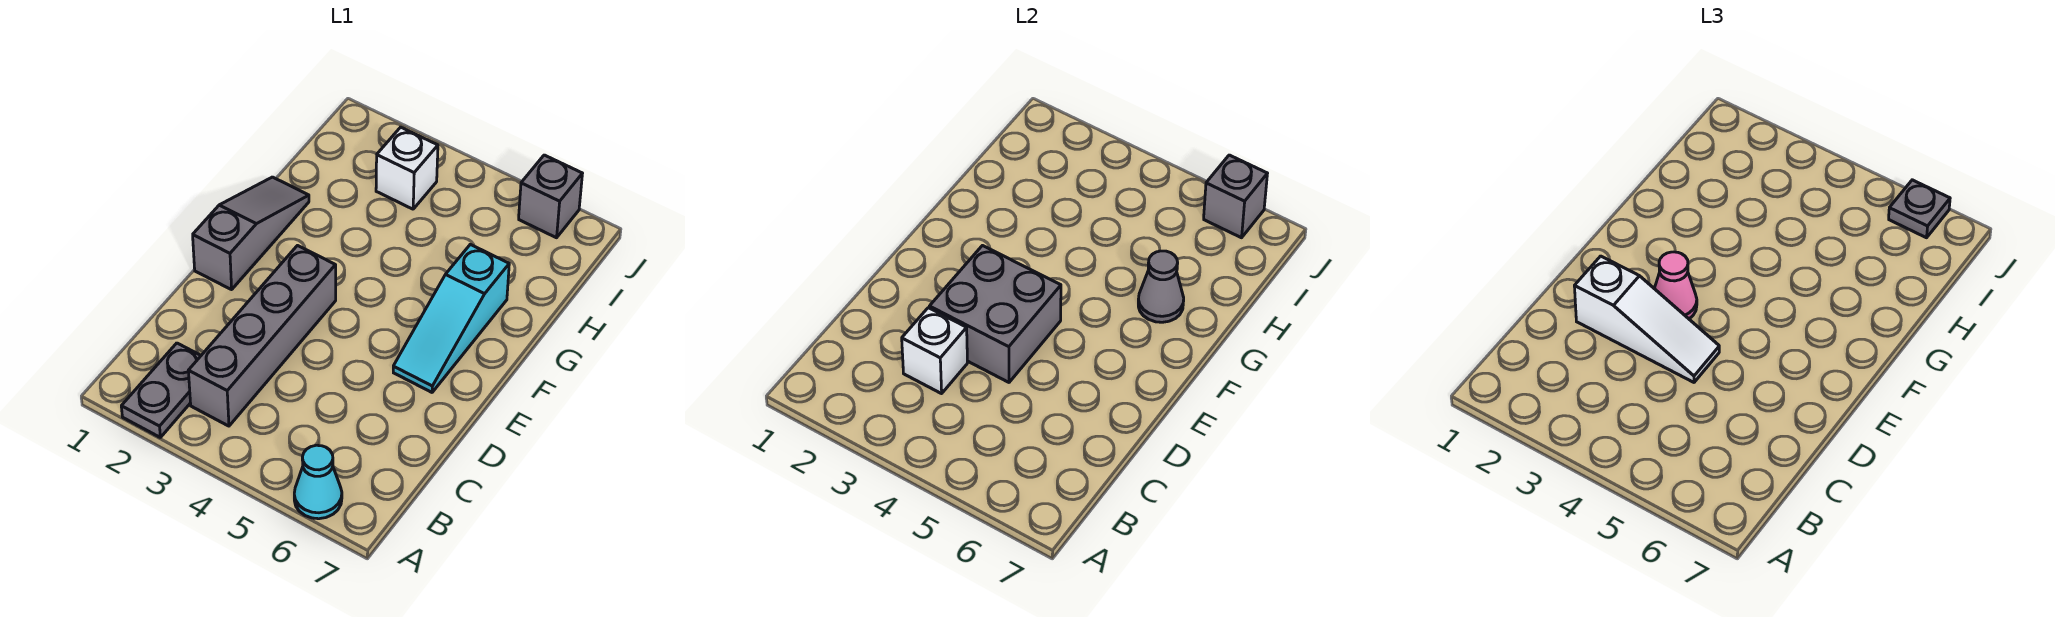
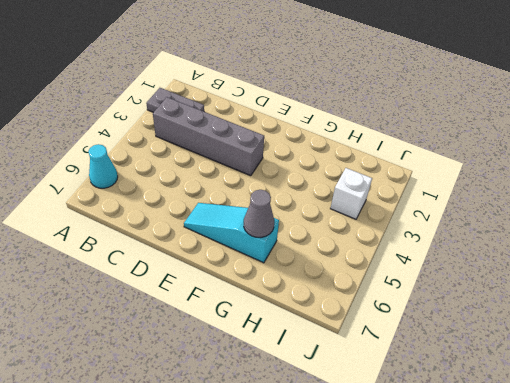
none -> grey slope E1:G1 level 1 top E
none -> grey brick J6 level 1
none -> white brick C3 level 2

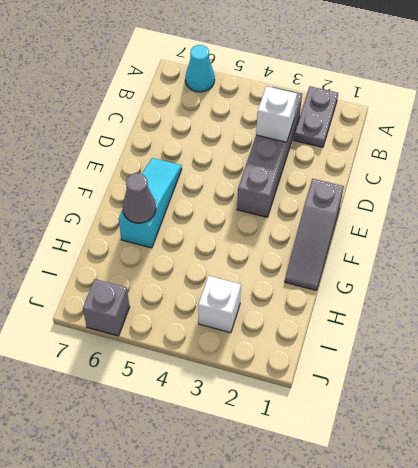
none -> grey brick D3:E4 level 2
none -> grey brick J6 level 2
none -> white slope D2:D4 level 3 top 2

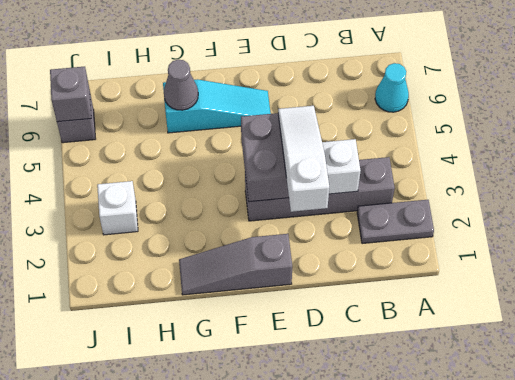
none -> pink cone E3 level 3
none -> grey plate J6 level 3

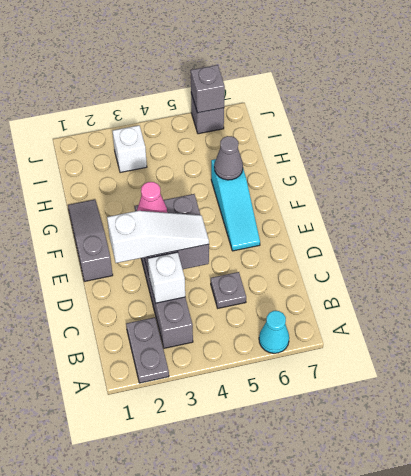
grey plate C5 level 1 -> grey plate J6 level 3

